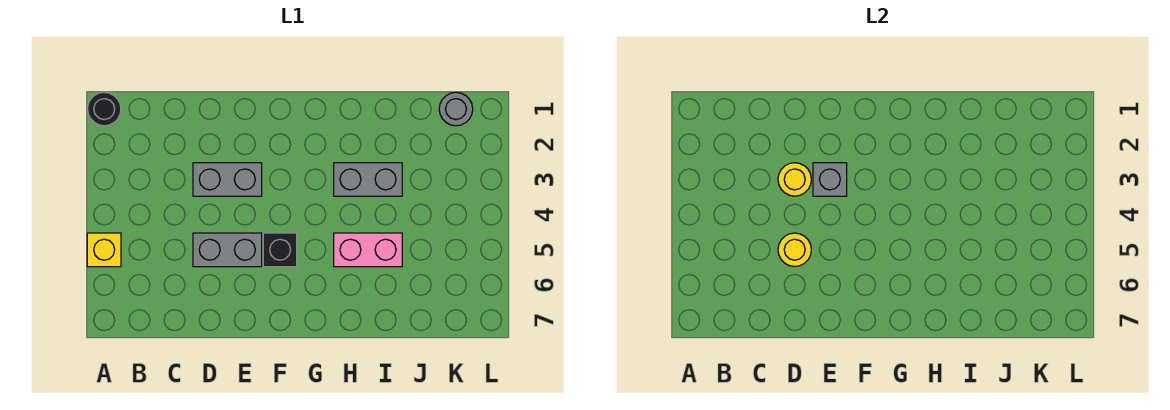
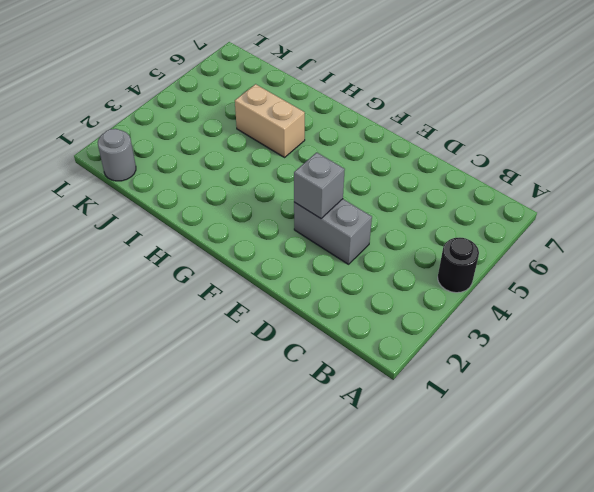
black round brick A4 level 1 -> black round brick A1 level 1
tan brick H5:I5 level 1 -> pink brick H5:I5 level 1
none -> yellow brick A5 level 1
none -> grey brick D5:E5 level 1

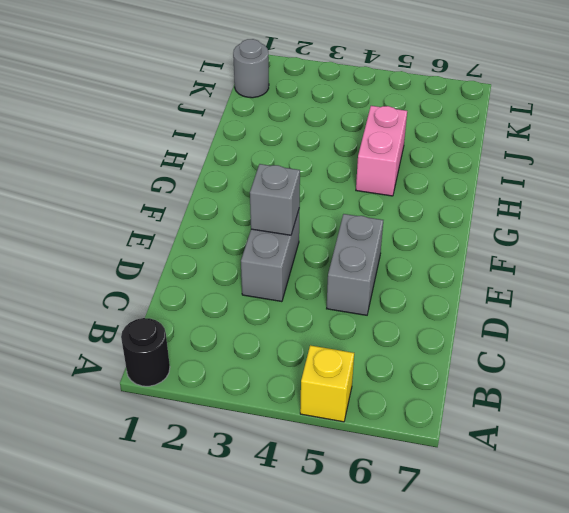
none -> black brick F5 level 1
none -> grey brick H3:I3 level 1

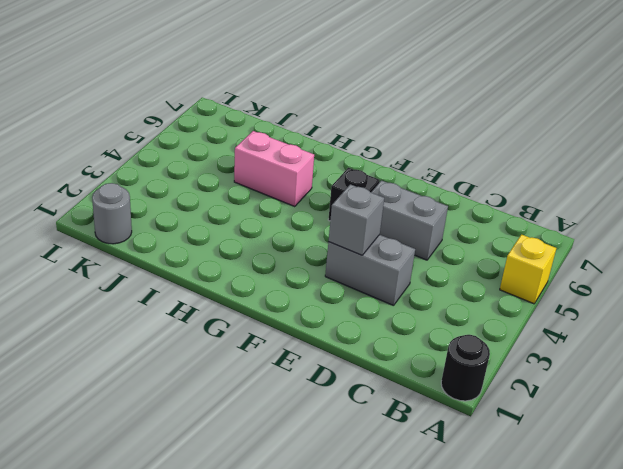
none -> grey brick H3:I3 level 1
none -> yellow round brick D3 level 2

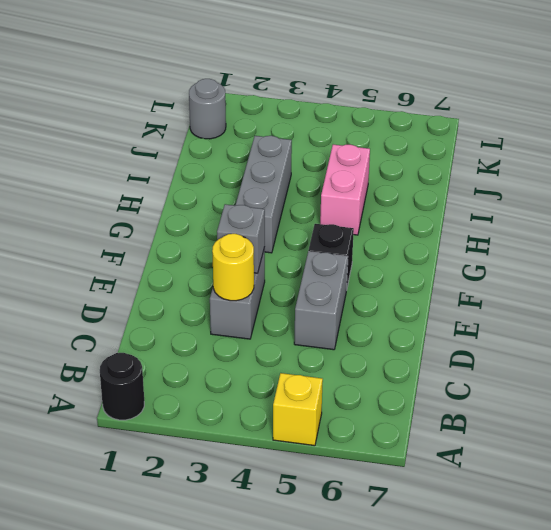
grey brick G3:I3 level 1 -> grey brick H3:I3 level 1
none -> yellow round brick D5 level 2

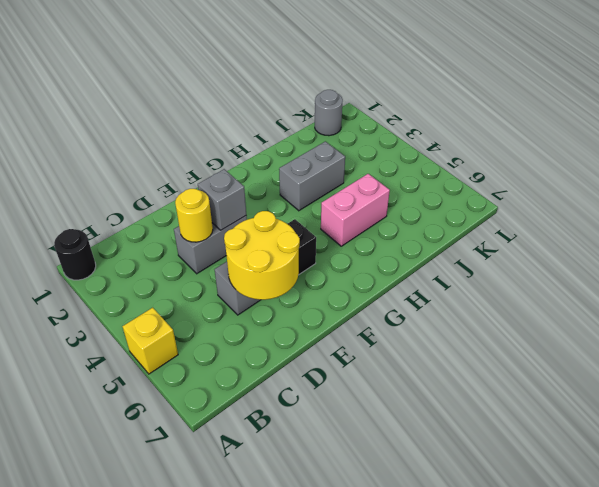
yellow round brick D5:E6 level 2 -> yellow round brick D5 level 2

